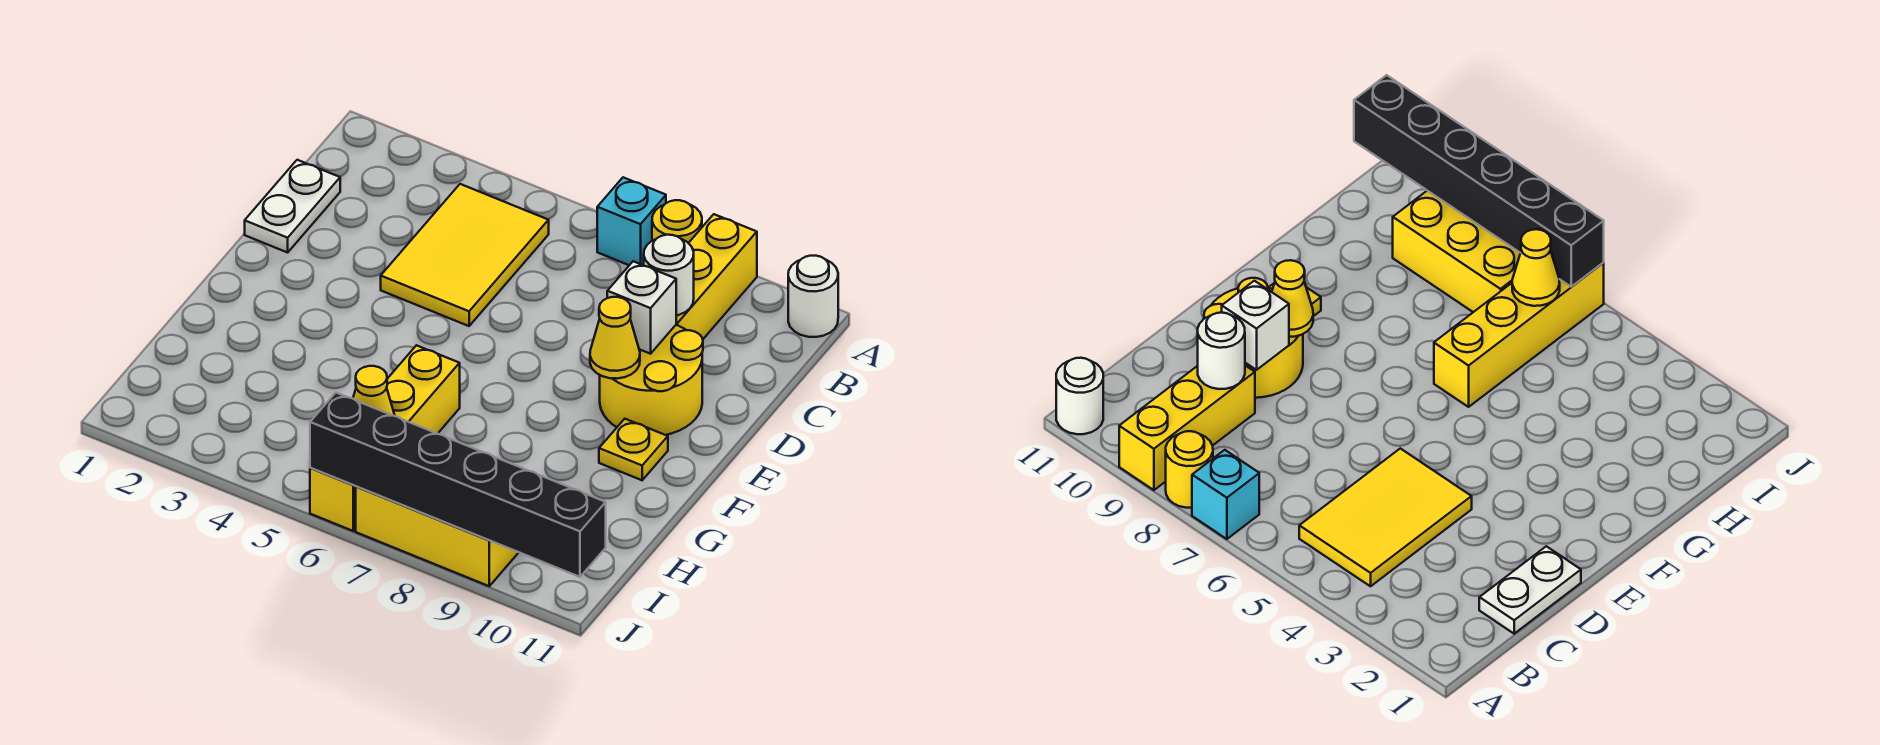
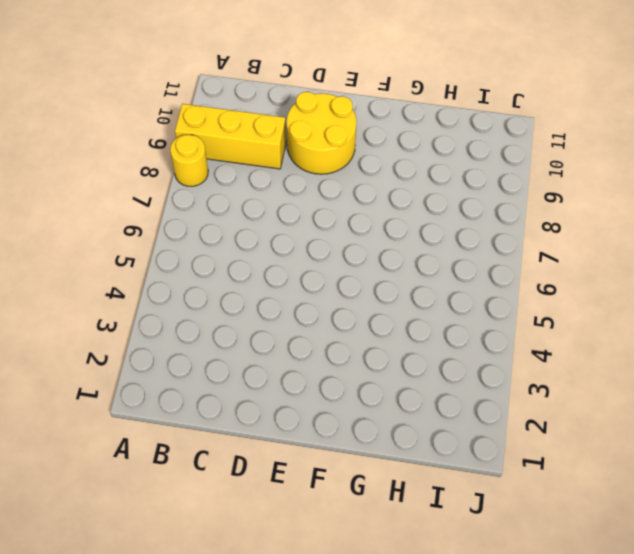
none -> cyan brick A7 level 1
none -> white round brick A11 level 1
none -> yellow tile B4:D5 level 1

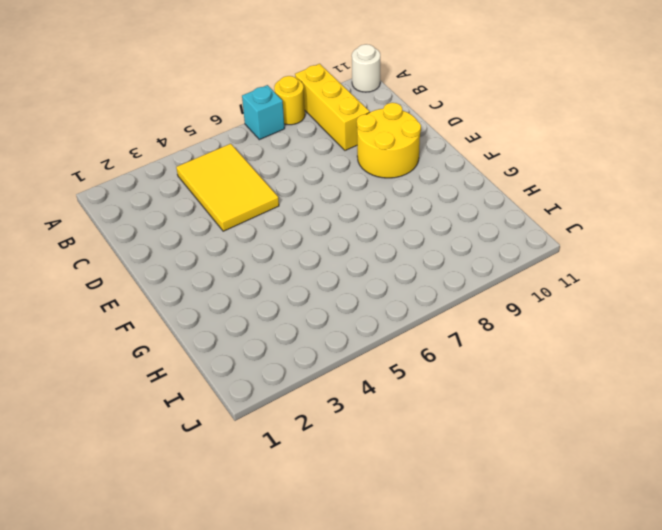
none -> white plate C1:D1 level 1
none -> yellow plate F10 level 1
none -> yellow brick G6:J6 level 1

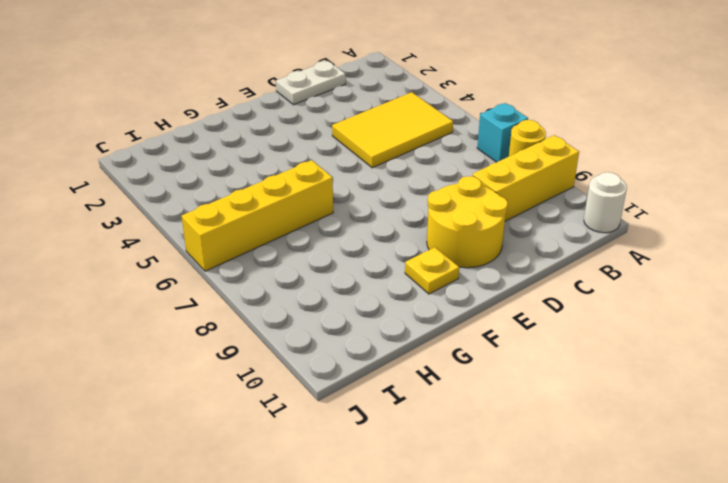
none -> yellow brick I7:J9 level 1
none -> white round brick C9 level 2
none -> white brick D9 level 2

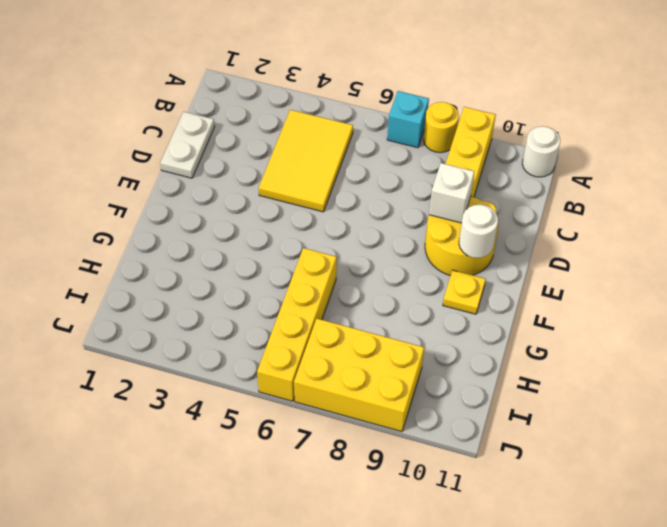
white round brick E10 level 2 -> white round brick C9 level 2
none -> yellow cone E9 level 2
none -> yellow cone I6 level 2
none -> black brick J6:J11 level 2

